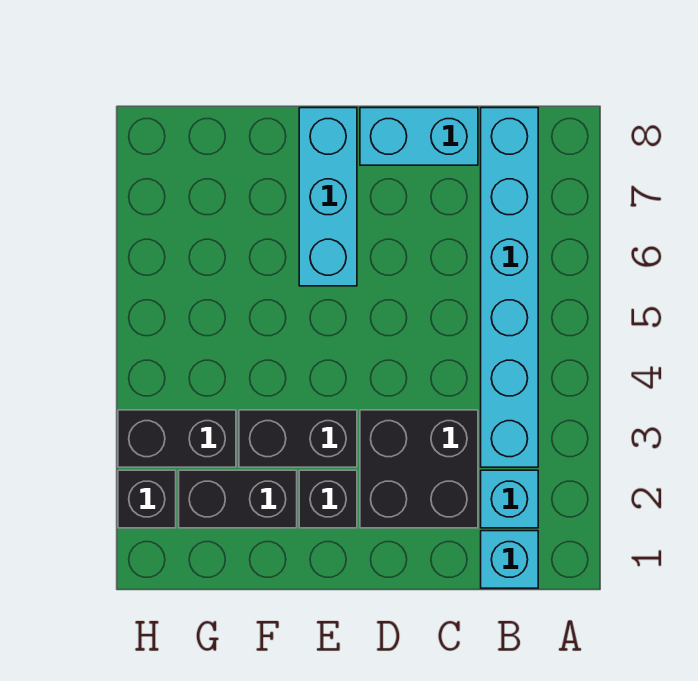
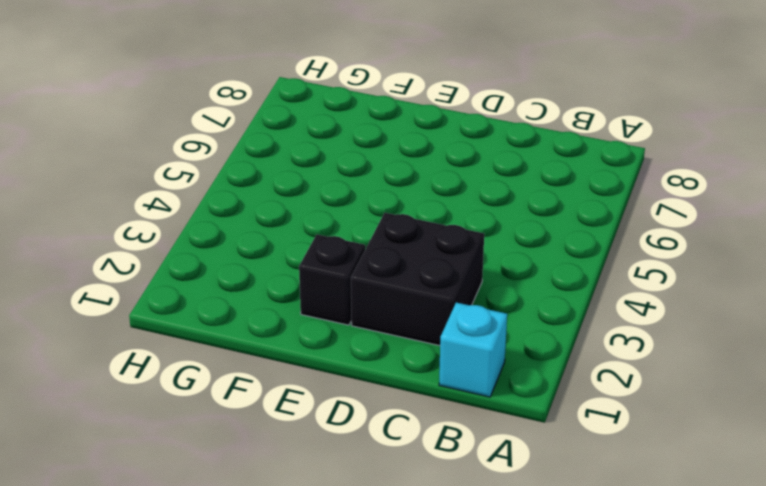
none -> cyan brick B2 level 1
none -> cyan brick B3:B8 level 1

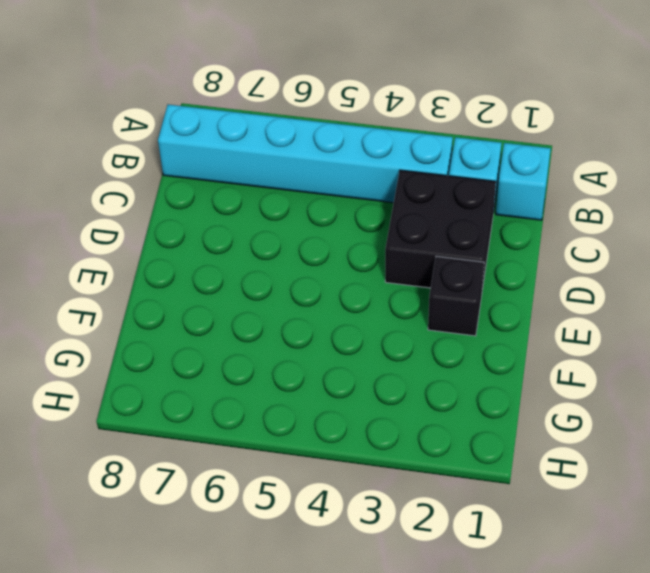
none -> cyan brick C8:D8 level 1
none -> black brick E3:F3 level 1

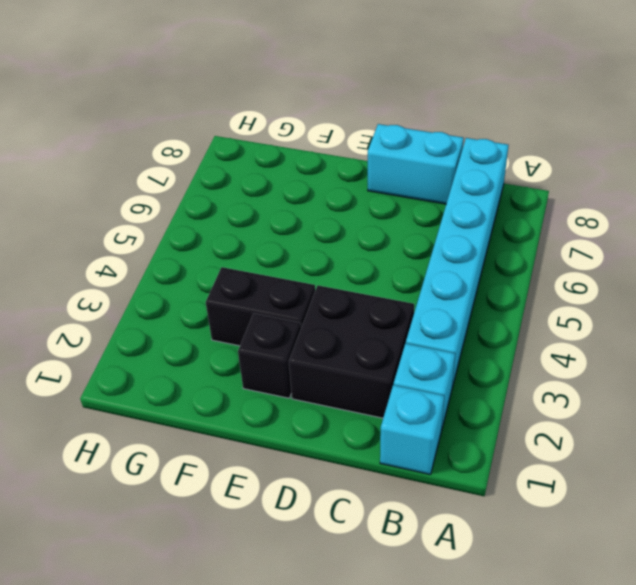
none -> cyan brick E6:E8 level 1
none -> black brick F2:G2 level 1

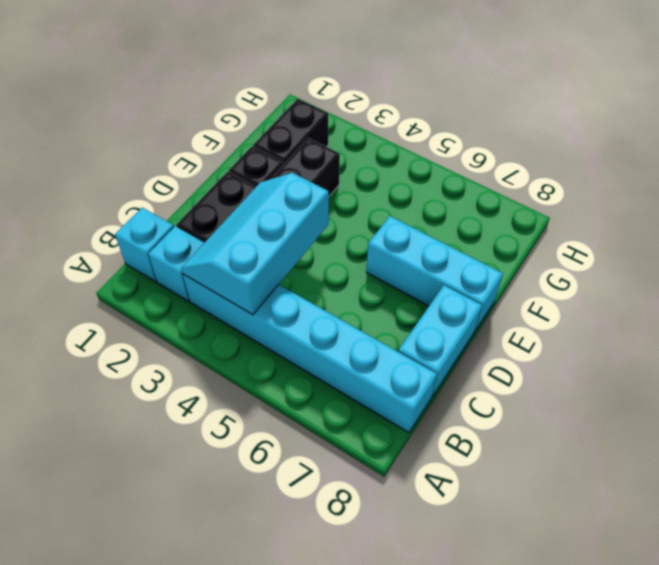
cyan slope B3:D4 level 2 top 4 -> none
none -> black brick G3:H3 level 1
none -> black brick H2 level 1

